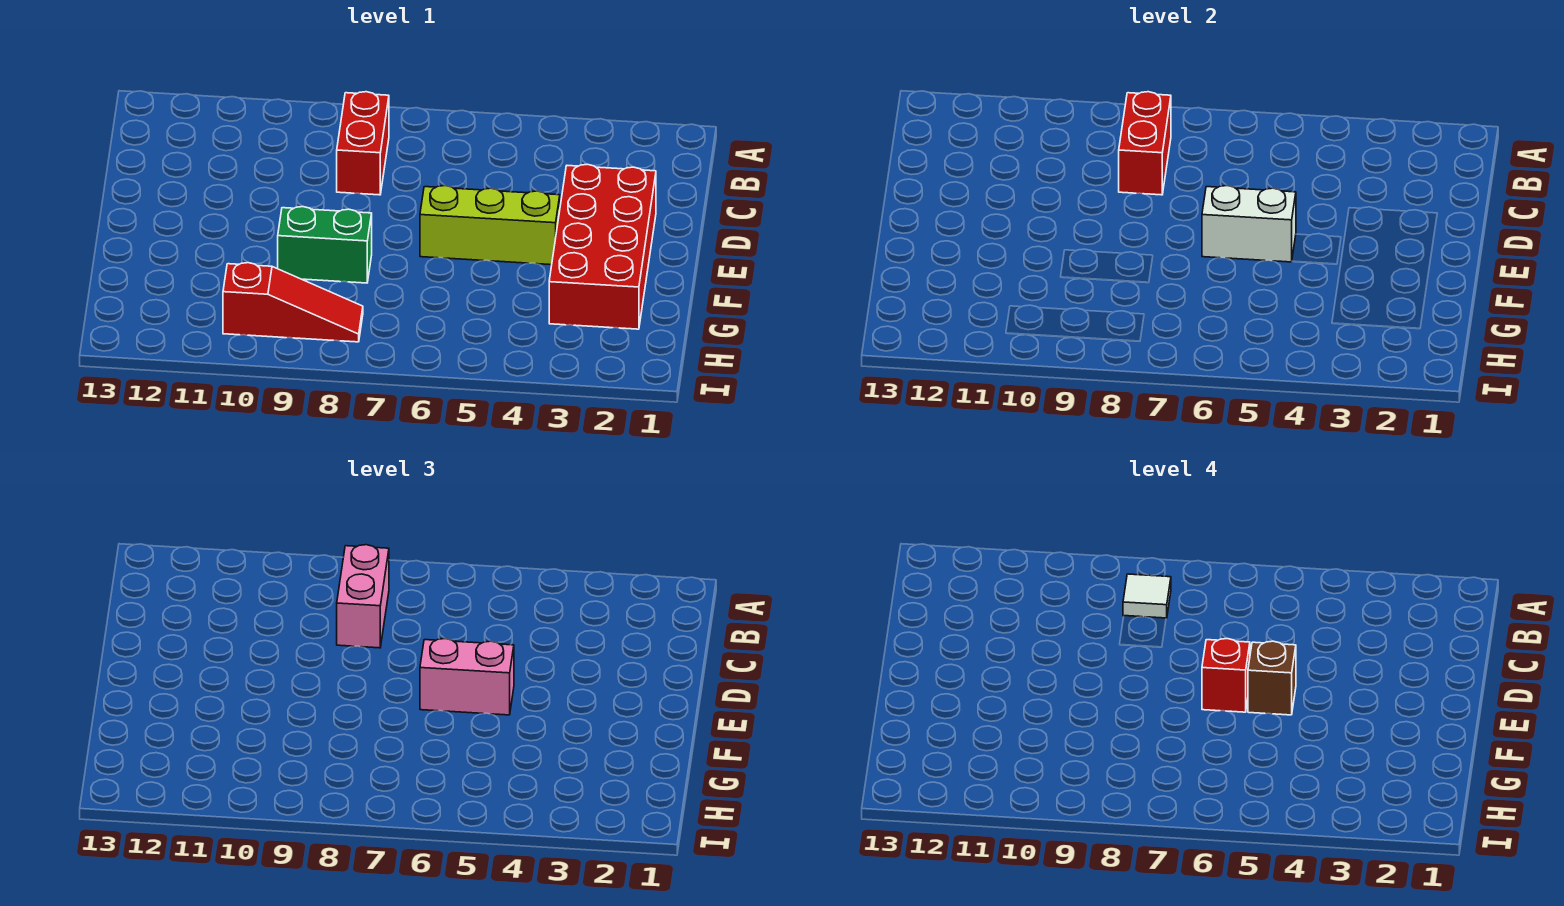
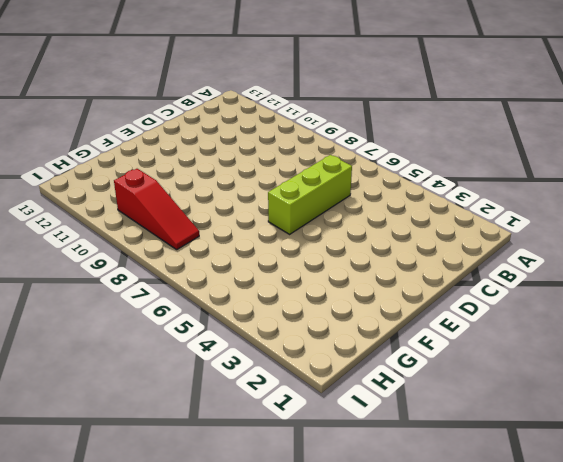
lime brick C6:E6 level 1 -> lime brick E4:E6 level 1
none -> red brick B8:C8 level 1
none -> red brick D2:G3 level 1
none -> green brick F8:F9 level 1

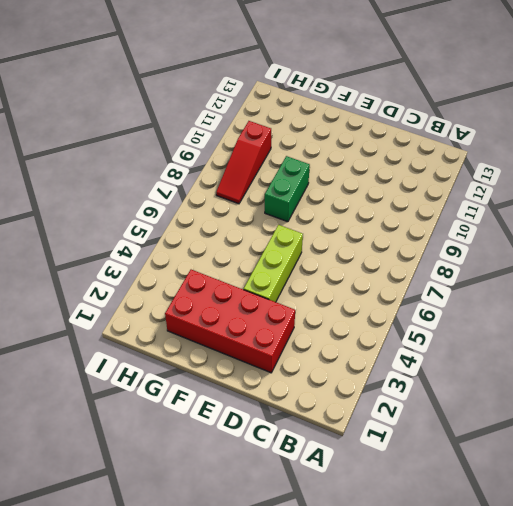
none -> red brick B8:C8 level 1
none -> red brick B8:C8 level 2
none -> white brick E5:E6 level 2

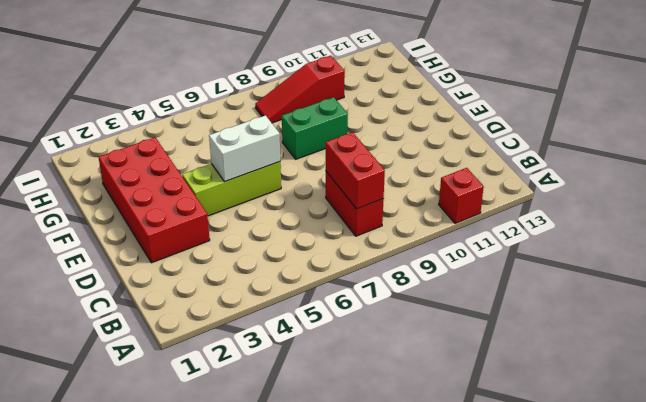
red brick A11 level 1 -> red brick E6 level 4
none -> pink brick B8:C8 level 3
none -> pink brick E5:E6 level 3
none -> white tile B8 level 4

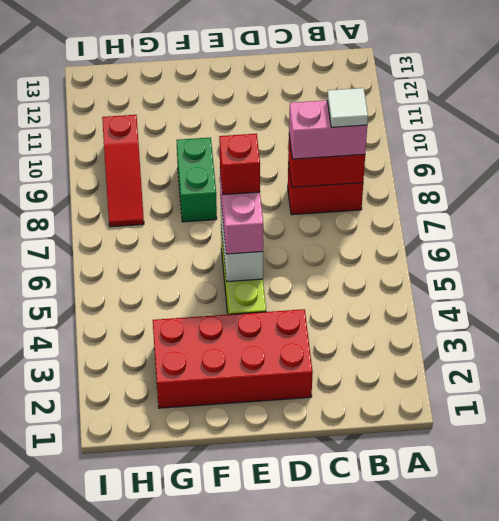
none -> brown brick E5 level 4

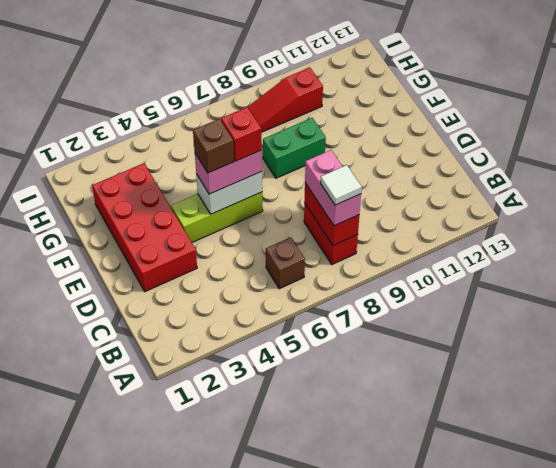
brown brick B6 level 1 -> none

